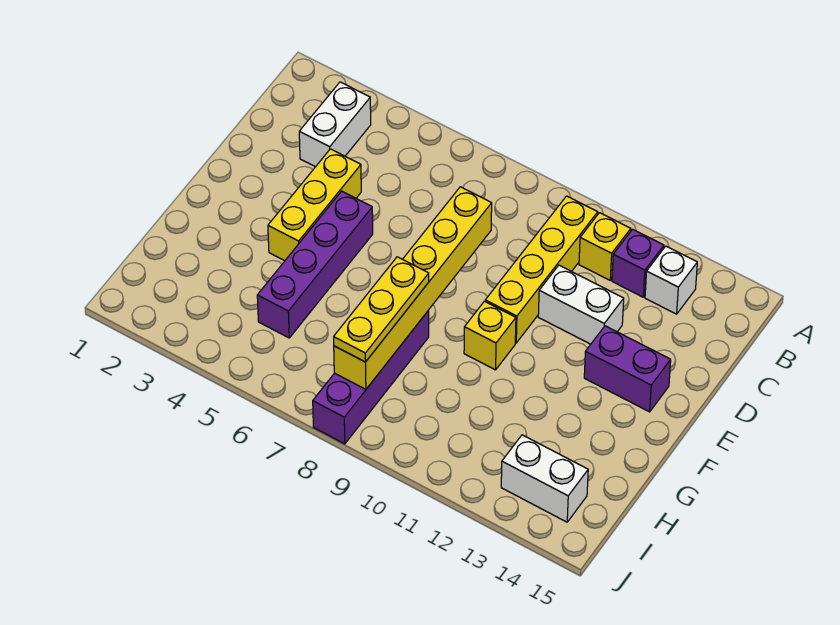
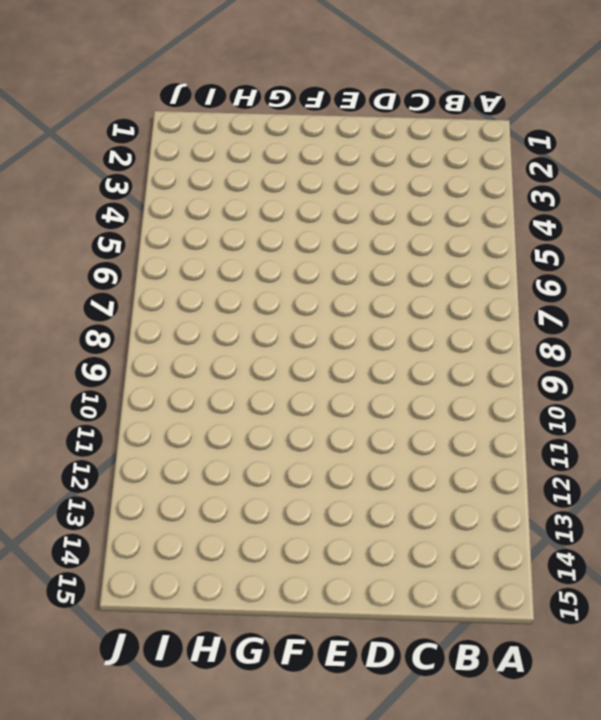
none -> white brick B3:C3 level 1
none -> yellow brick B10:E10 level 1
none -> yellow brick B11 level 1

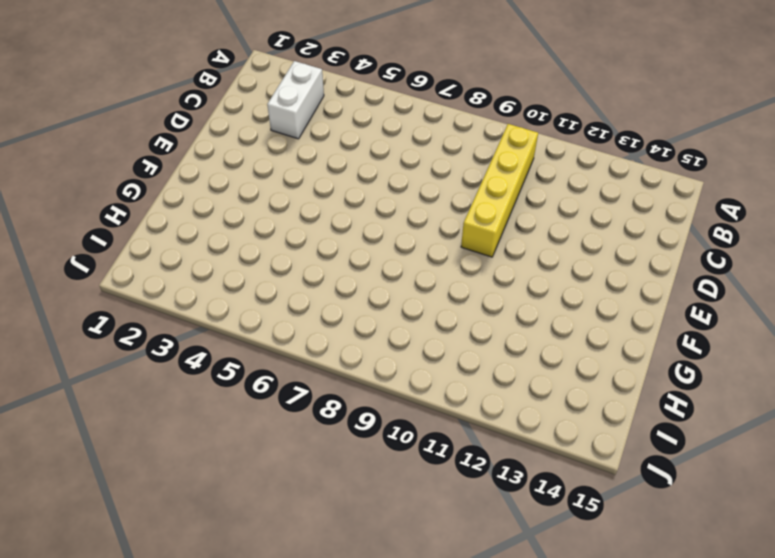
none -> yellow brick B11 level 1
none -> purple brick B12 level 1
none -> white brick B13 level 1

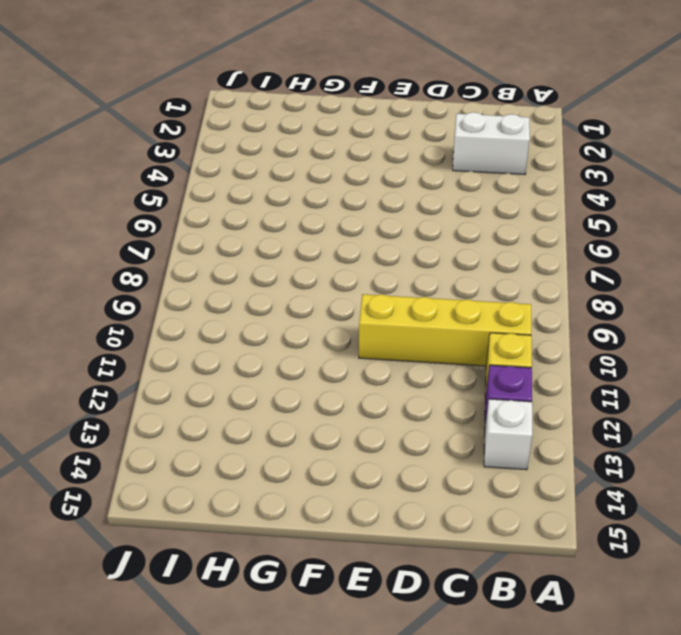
none -> yellow brick D4:F4 level 1
none -> white brick D11:D12 level 1
none -> purple brick E5:H5 level 1

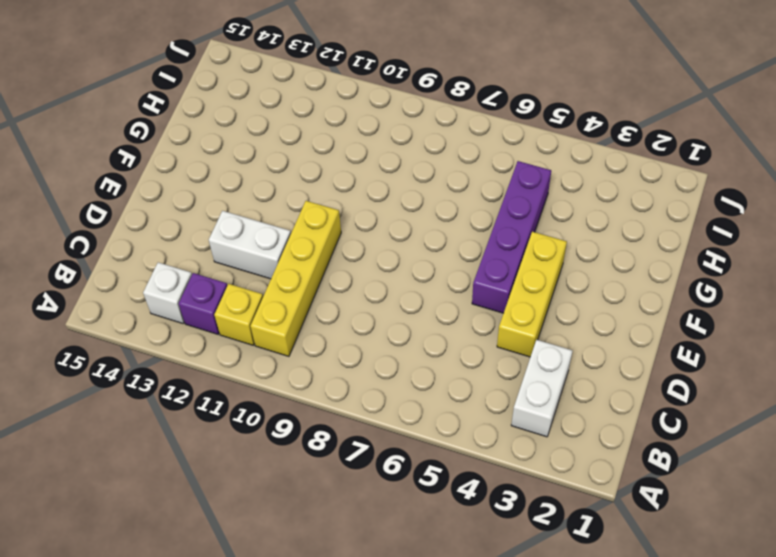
none -> purple brick E13:E14 level 1
none -> yellow brick F10 level 1
none -> purple brick G8:J8 level 1

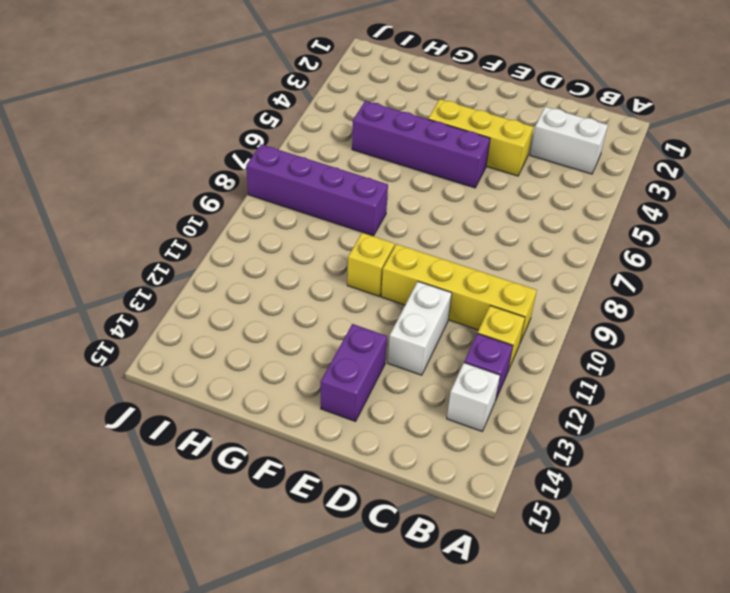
none -> white brick I13:I14 level 1
none -> yellow brick D8:I8 level 2
none -> yellow plate G8:I8 level 3

